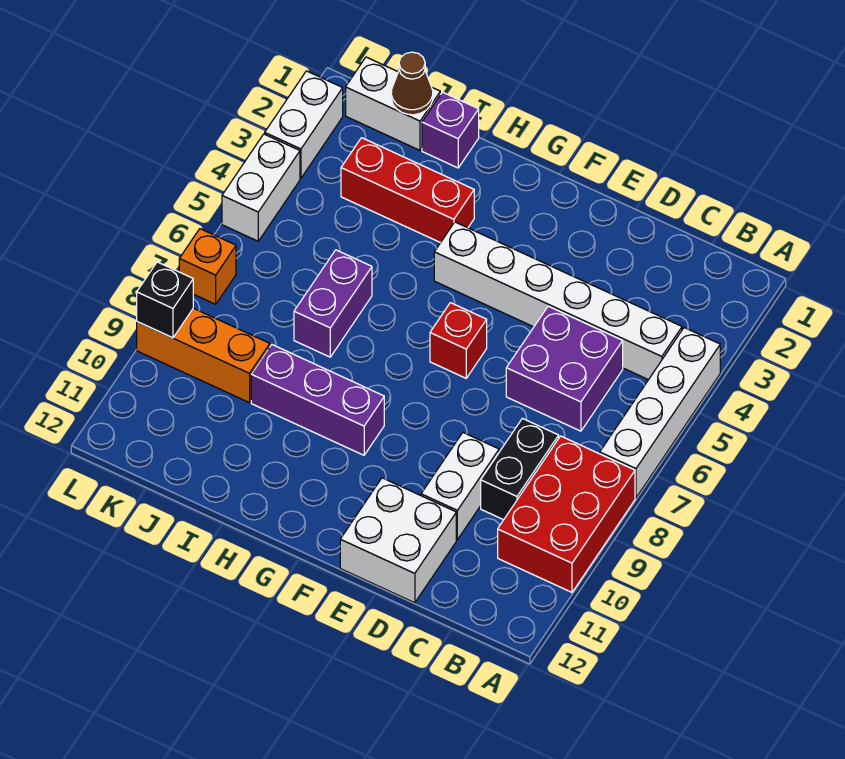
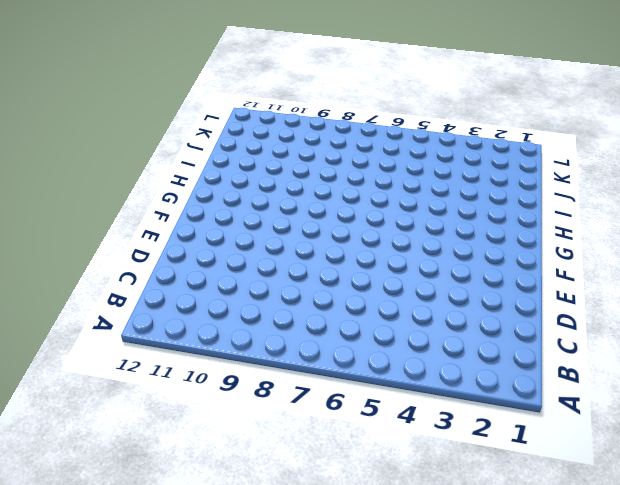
none -> white brick A4:A7 level 1
none -> red brick A8:B10 level 1
none -> white brick B4:G4 level 1

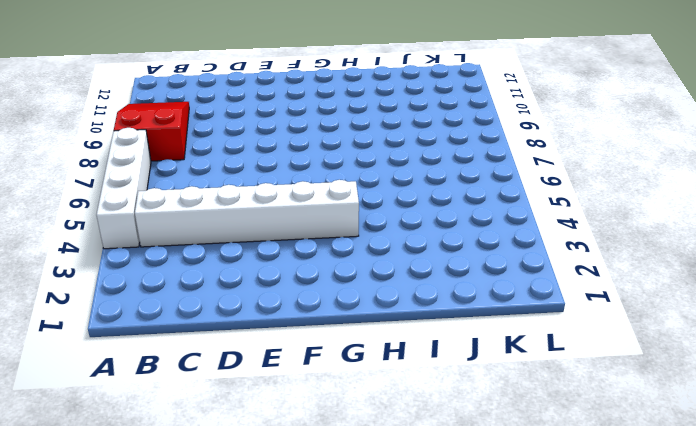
red slope A8:B10 level 1 top 8 -> red brick A8:B10 level 1
none -> purple brick C5:D6 level 1
none -> black brick C8:C9 level 1
none -> white brick D9:D10 level 1

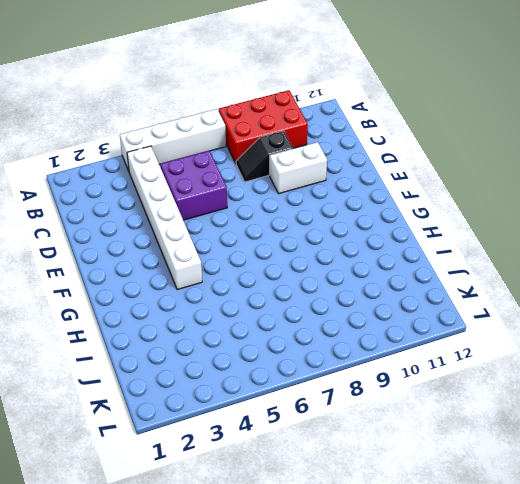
black slope C8:C9 level 1 top 9 -> black brick C8:C9 level 1
none -> white brick D11:E12 level 1
none -> red brick F6 level 1
none -> purple brick G9:I9 level 1

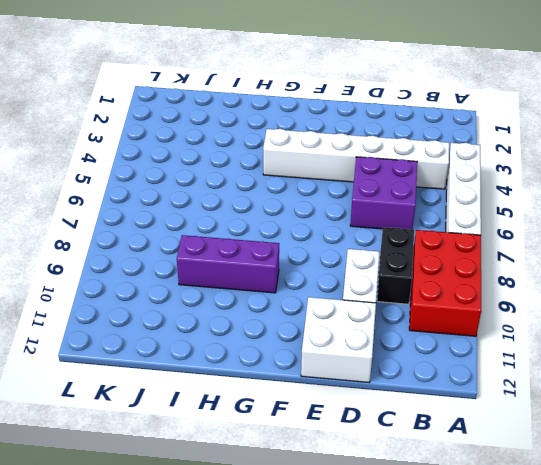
none -> red brick F6 level 1
none -> red brick H3:J3 level 1
none -> purple brick I1 level 1

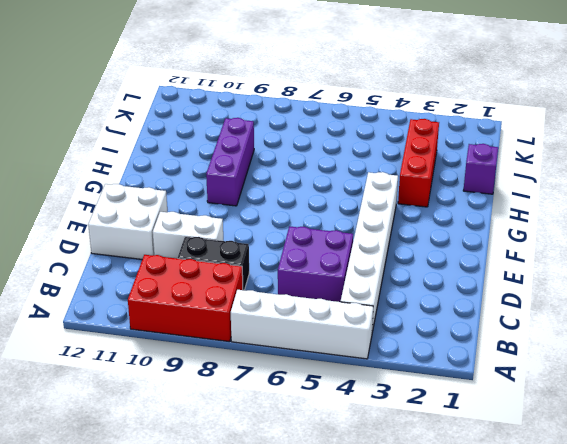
none -> red brick F6 level 1
none -> purple brick I6:I7 level 1
none -> white brick J1:K1 level 1

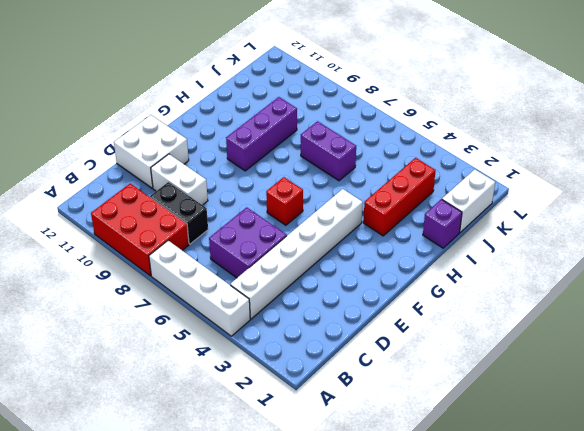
none -> orange brick J9:L9 level 1
none -> white brick L2:L3 level 1
none -> white brick L4:L5 level 1

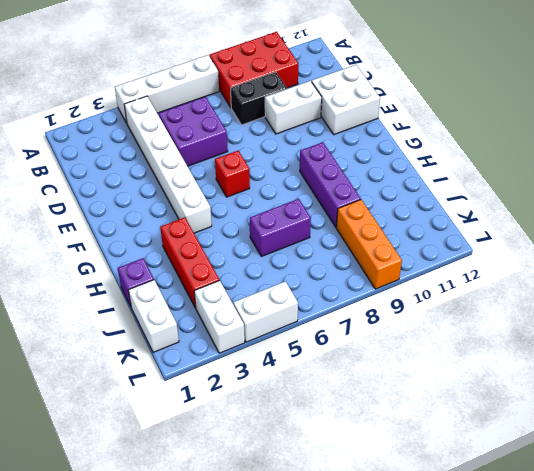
white brick K3:L3 level 1 -> white brick L2:L3 level 1
none -> orange brick L7 level 1
none -> brown cone J1 level 2
none -> black brick L9 level 2

